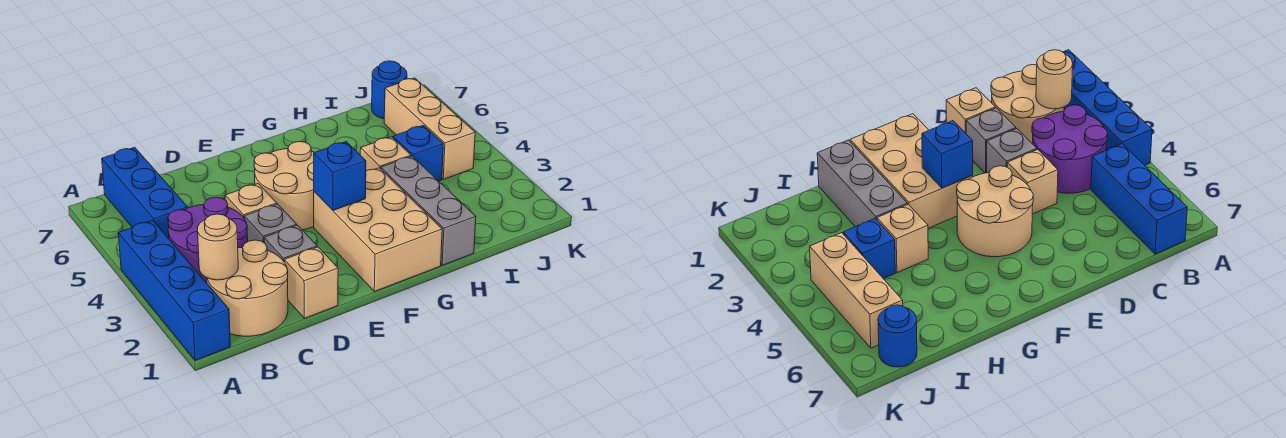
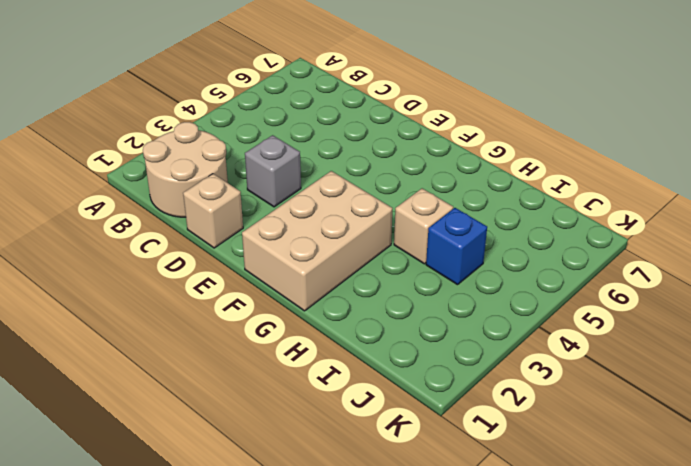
none -> blue brick A1:A4 level 1
none -> purple round brick B3:C4 level 1
none -> blue brick B5:B7 level 1

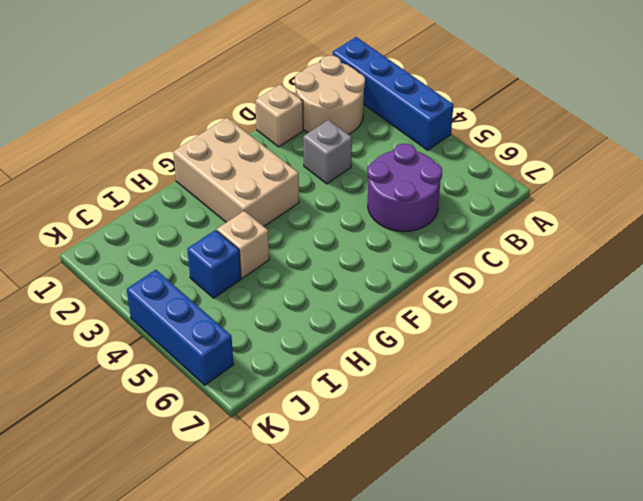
purple round brick C5:D6 level 1 -> purple round brick B3:C4 level 1
blue brick K4:K6 level 1 -> blue brick B5:B7 level 1
none -> grey brick D2 level 1
none -> tan brick D4 level 1
none -> tan round brick E4:F5 level 1

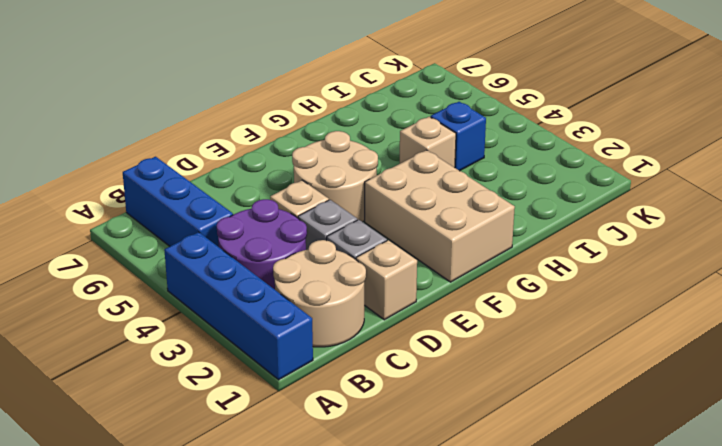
none -> grey brick H1:H3 level 1
none -> tan brick J4:J6 level 1
none -> blue round brick J7 level 1

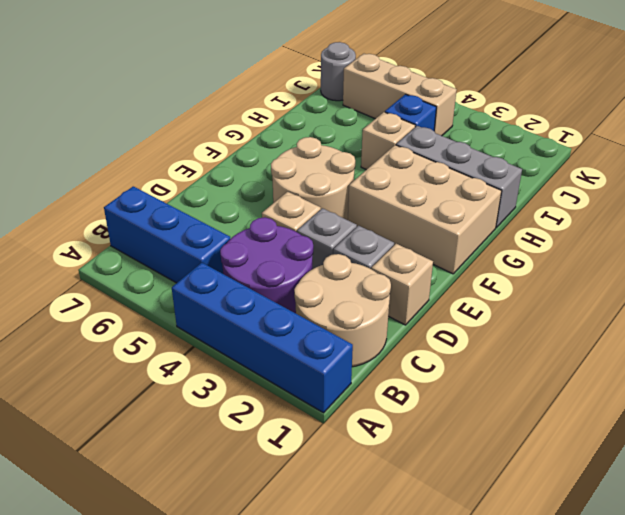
grey round brick J7 level 1 -> blue round brick J7 level 1
none -> tan round brick B2 level 2
none -> blue brick F3 level 2

